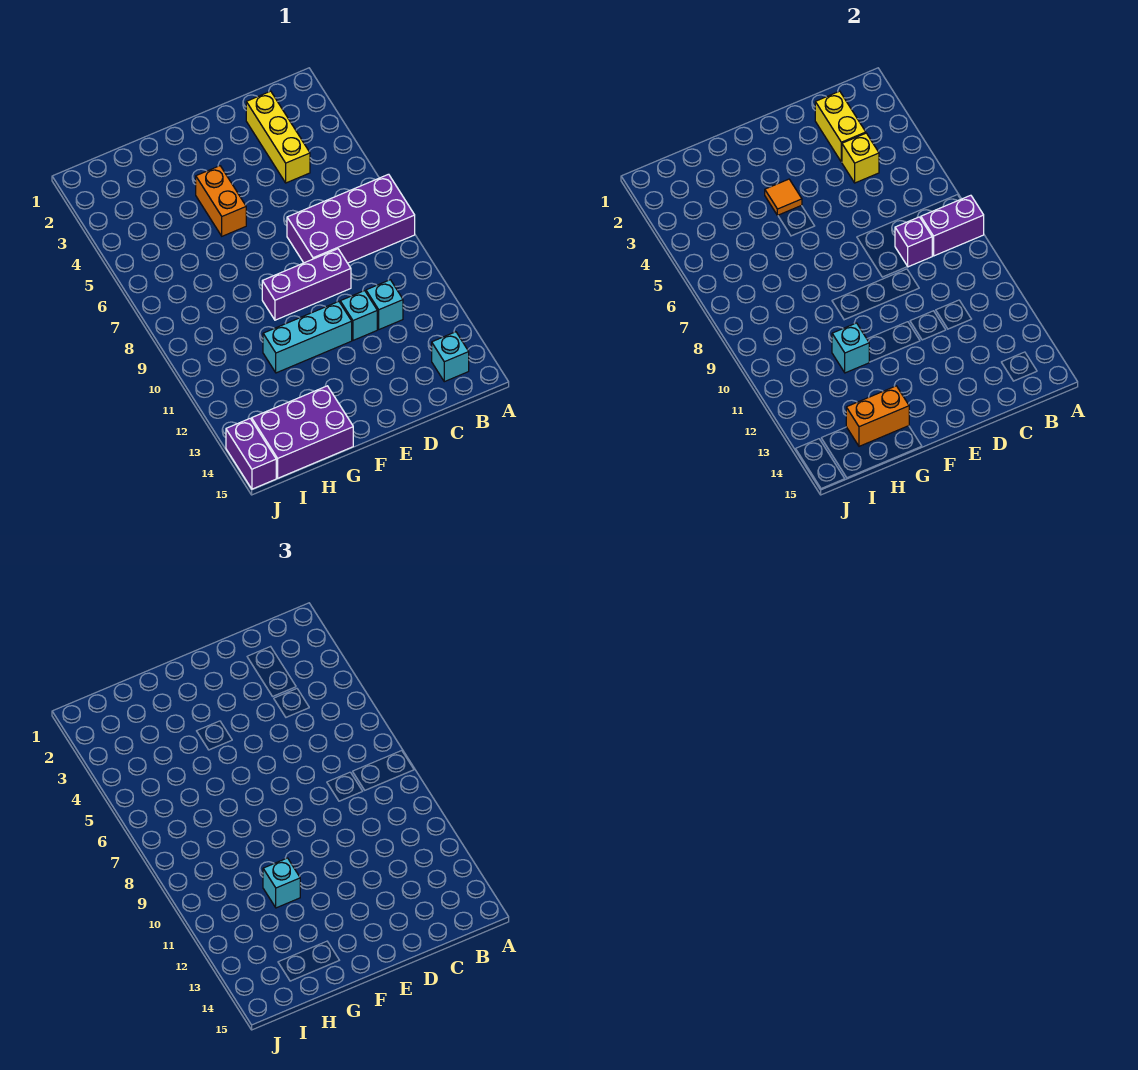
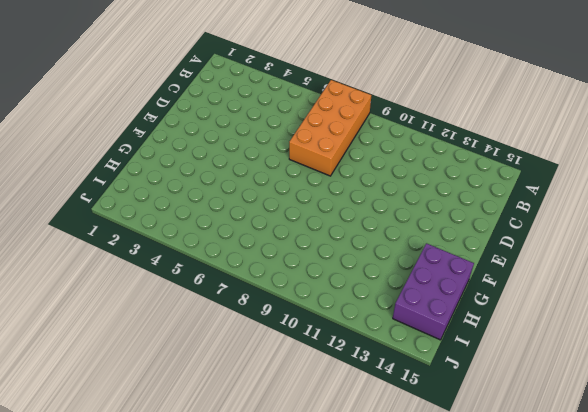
orange brick A7:D8 level 1 -> purple brick A7:D8 level 1
none -> cyan brick B14 level 1
none -> yellow brick C2:C4 level 1
none -> cyan brick C11 level 1

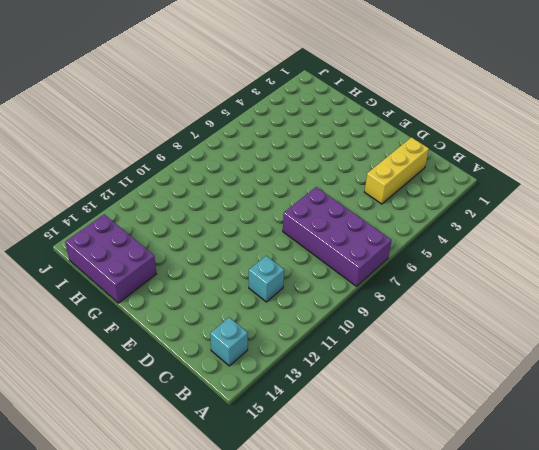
none -> purple brick D9:F9 level 1
none -> cyan brick D11 level 1
none -> cyan brick E11:G11 level 1

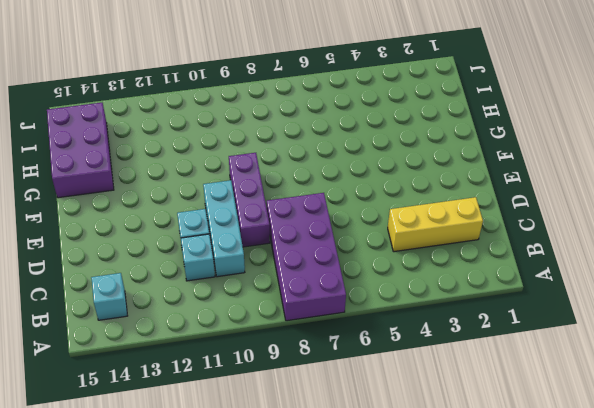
cyan brick C10:E10 level 1 -> cyan brick E11:G11 level 1
none -> orange brick F4:F5 level 1
none -> purple brick J14:J15 level 1
none -> purple brick A8:B8 level 2

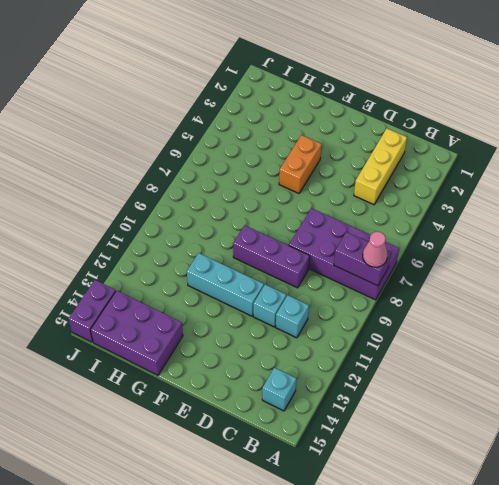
pink cone A8 level 3 -> none
none -> yellow brick C2:C3 level 2
none -> yellow brick C4 level 2
none -> purple brick C8 level 2

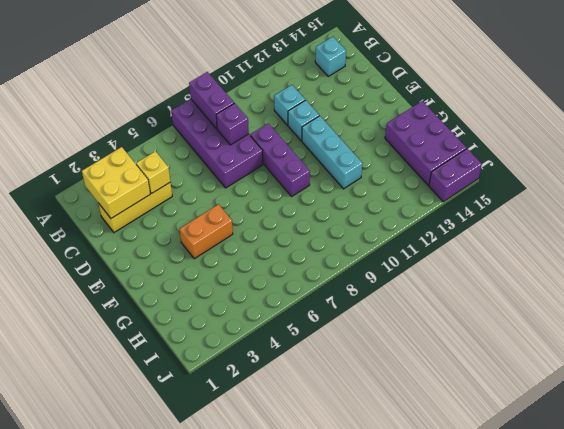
yellow brick B2:C3 level 2 -> yellow brick C2:C3 level 2
none -> orange tile F4 level 2
none -> cyan brick G11 level 2
none -> orange brick G14:H14 level 2

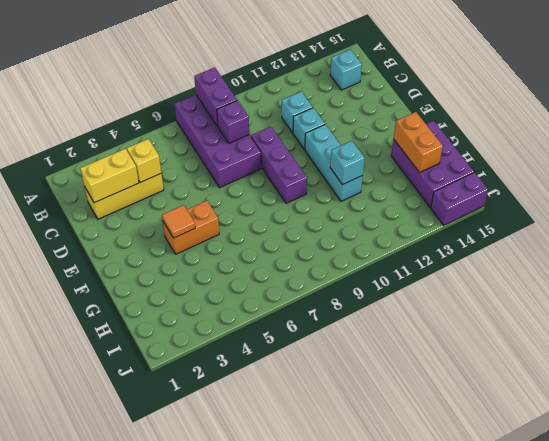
none -> cyan brick G11 level 3

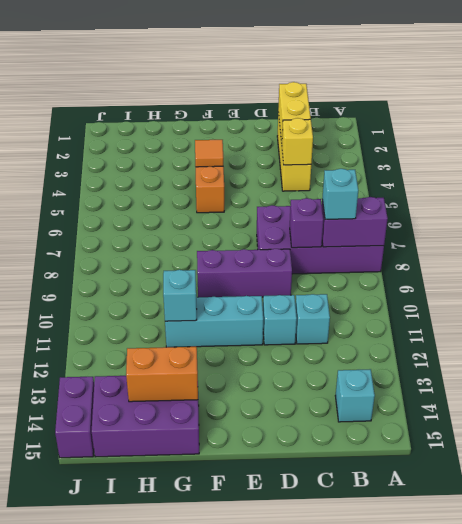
cyan brick B8 level 3 -> cyan brick G11 level 3

